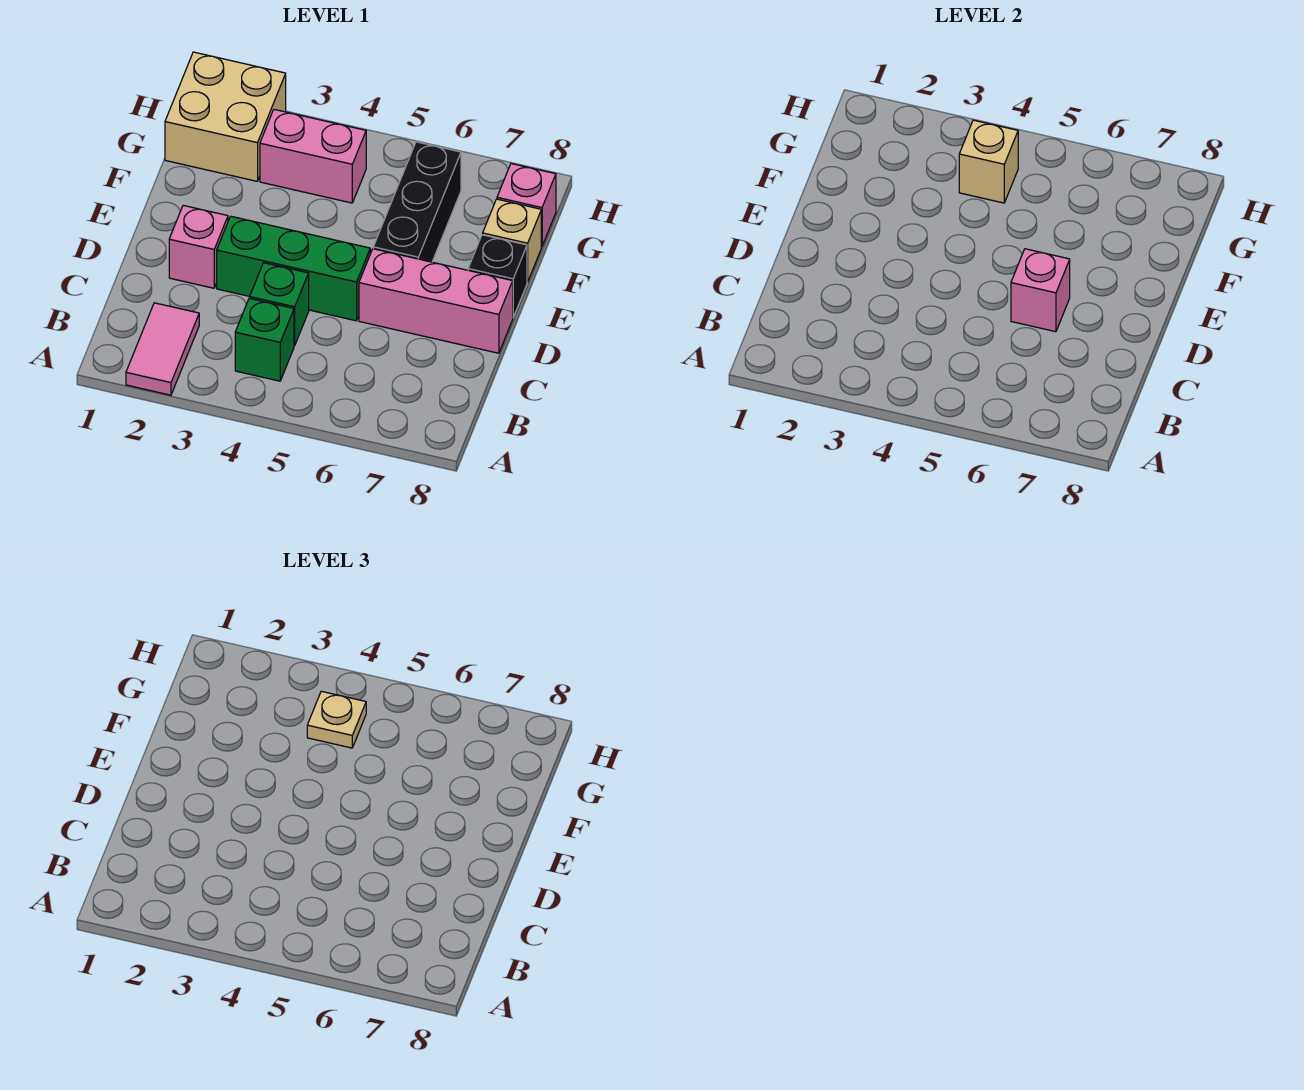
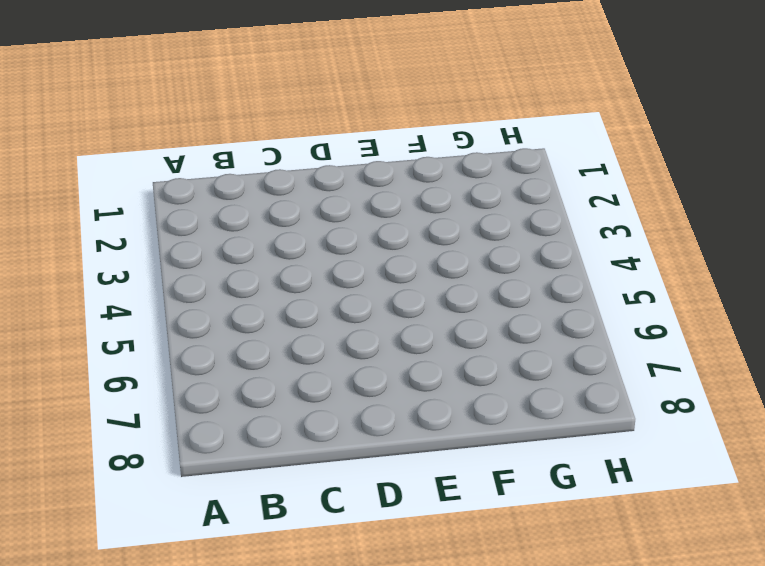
none -> pink tile A2:B2 level 1
none -> green brick B4 level 1
none -> green brick C4 level 1

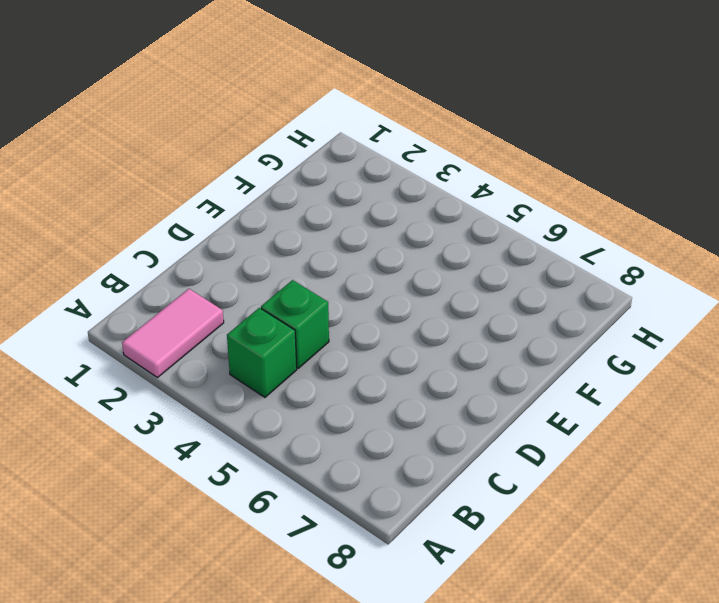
none -> pink brick D2 level 1
none -> green brick D3:D5 level 1
none -> pink brick D6:D8 level 1

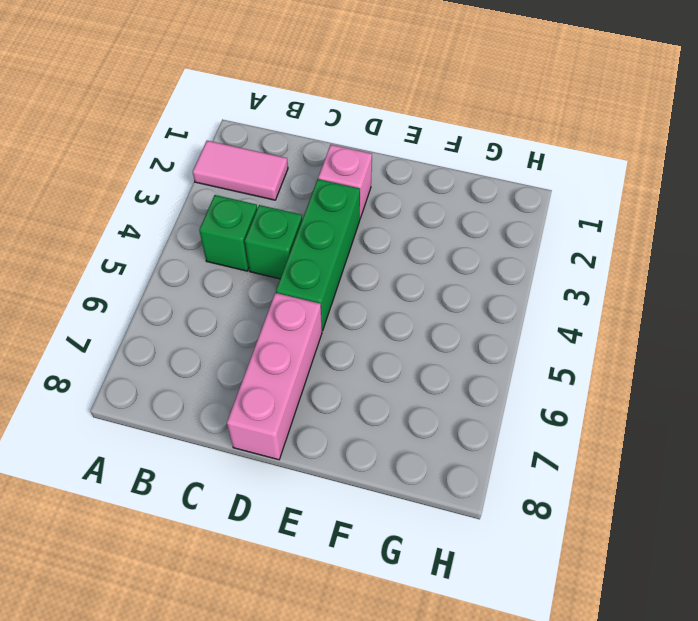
none -> black brick E6:G6 level 1
none -> black brick E8 level 1
none -> tan brick F8 level 1

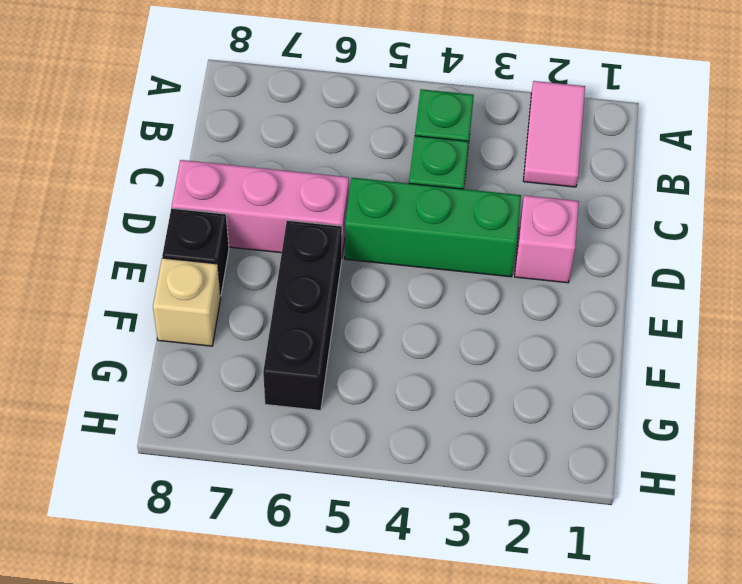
none -> tan brick G1:H2 level 1
none -> pink brick G3:G4 level 1
none -> pink brick G8 level 1

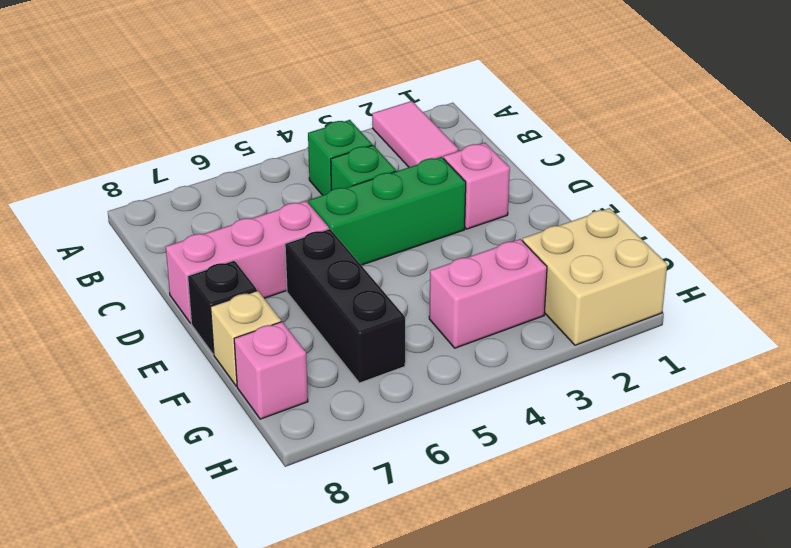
none -> pink brick D6 level 2
none -> tan brick G4 level 2
none -> tan plate G4 level 3

